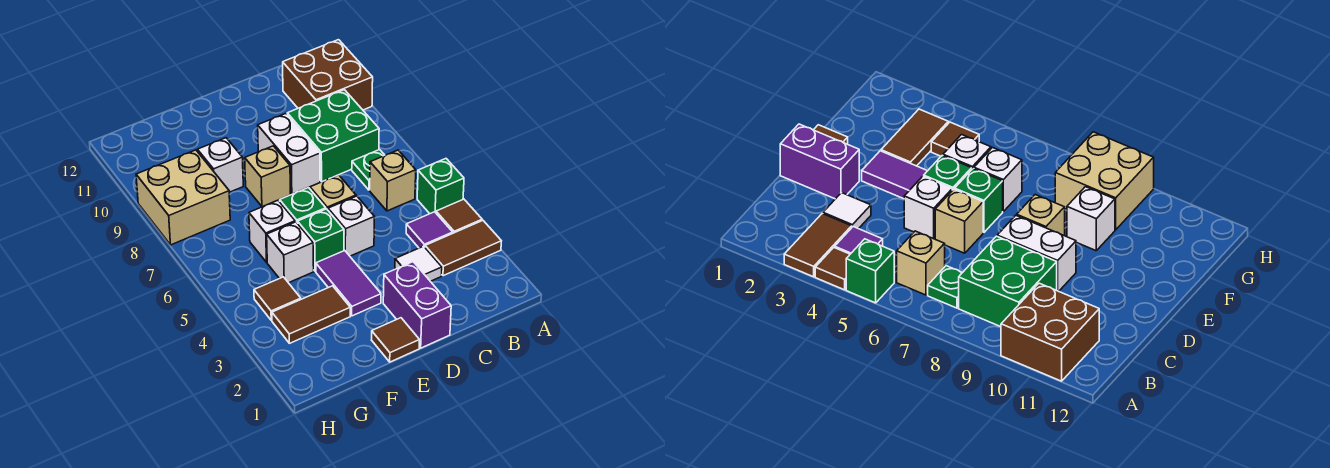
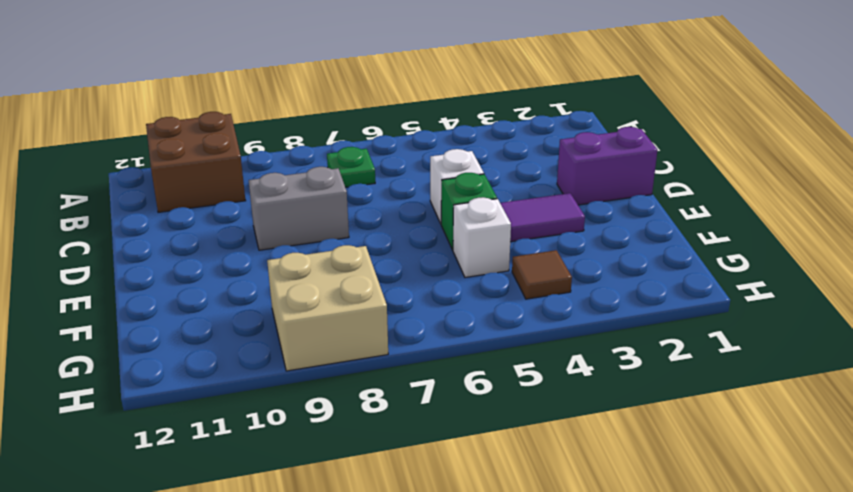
grey brick D8:D9 level 1 -> white brick D8:D9 level 1
none -> brown tile A3:B3 level 1
none -> brown tile A4 level 1
none -> green brick A5 level 1

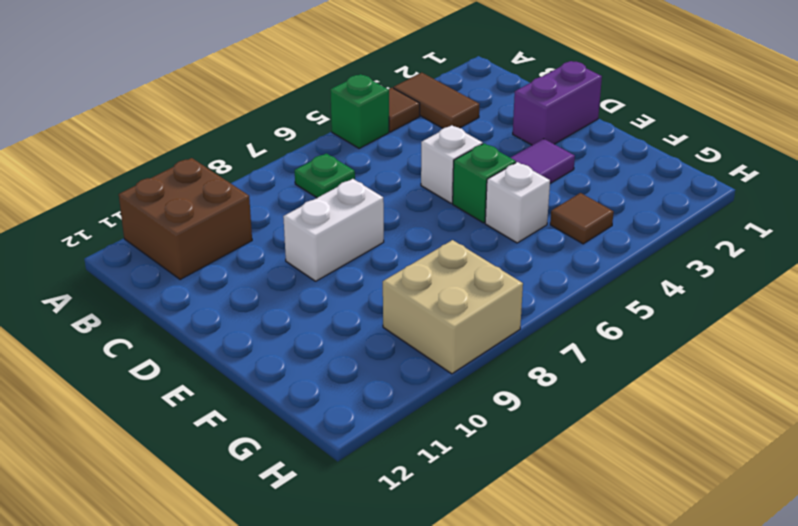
none -> purple tile B4 level 1
none -> tan brick B6 level 1
none -> green brick B8:C9 level 1

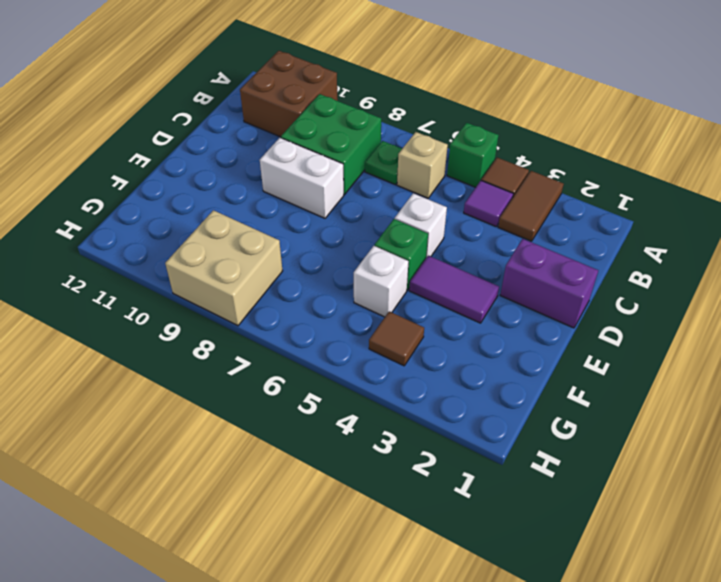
none -> white tile C3 level 1
none -> tan brick D6 level 1
none -> brown tile E1 level 1

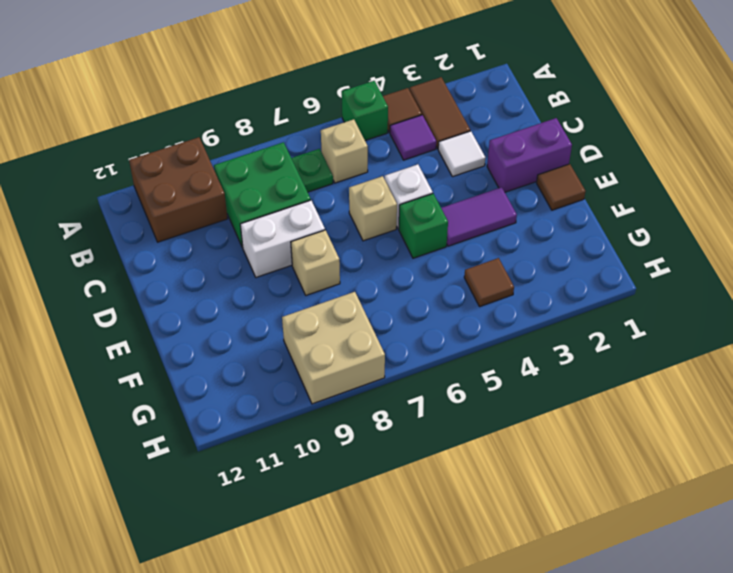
none -> green brick E6 level 1
none -> brown tile F3:G3 level 1
none -> white brick F5 level 1

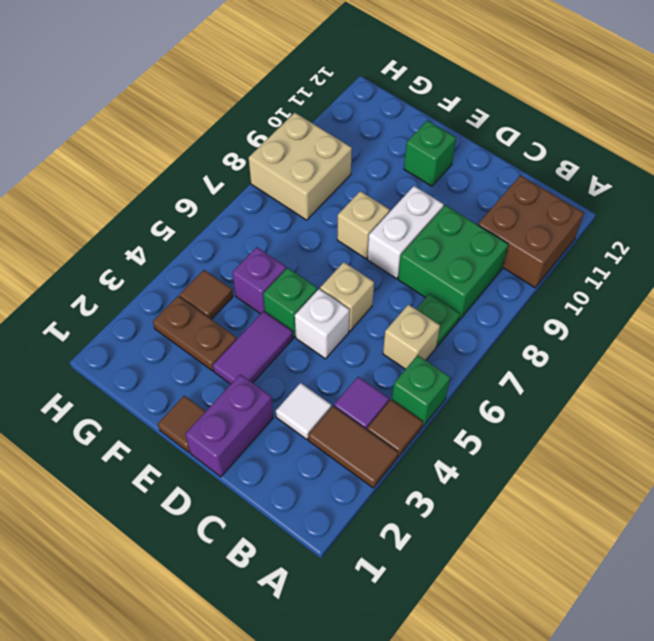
green brick E11 level 1 -> green brick E6 level 1
brown plate F3:G3 level 1 -> brown tile F3:G3 level 1
purple brick F5 level 1 -> white brick F5 level 1
none -> white brick F6 level 1
none -> white brick F9 level 1

